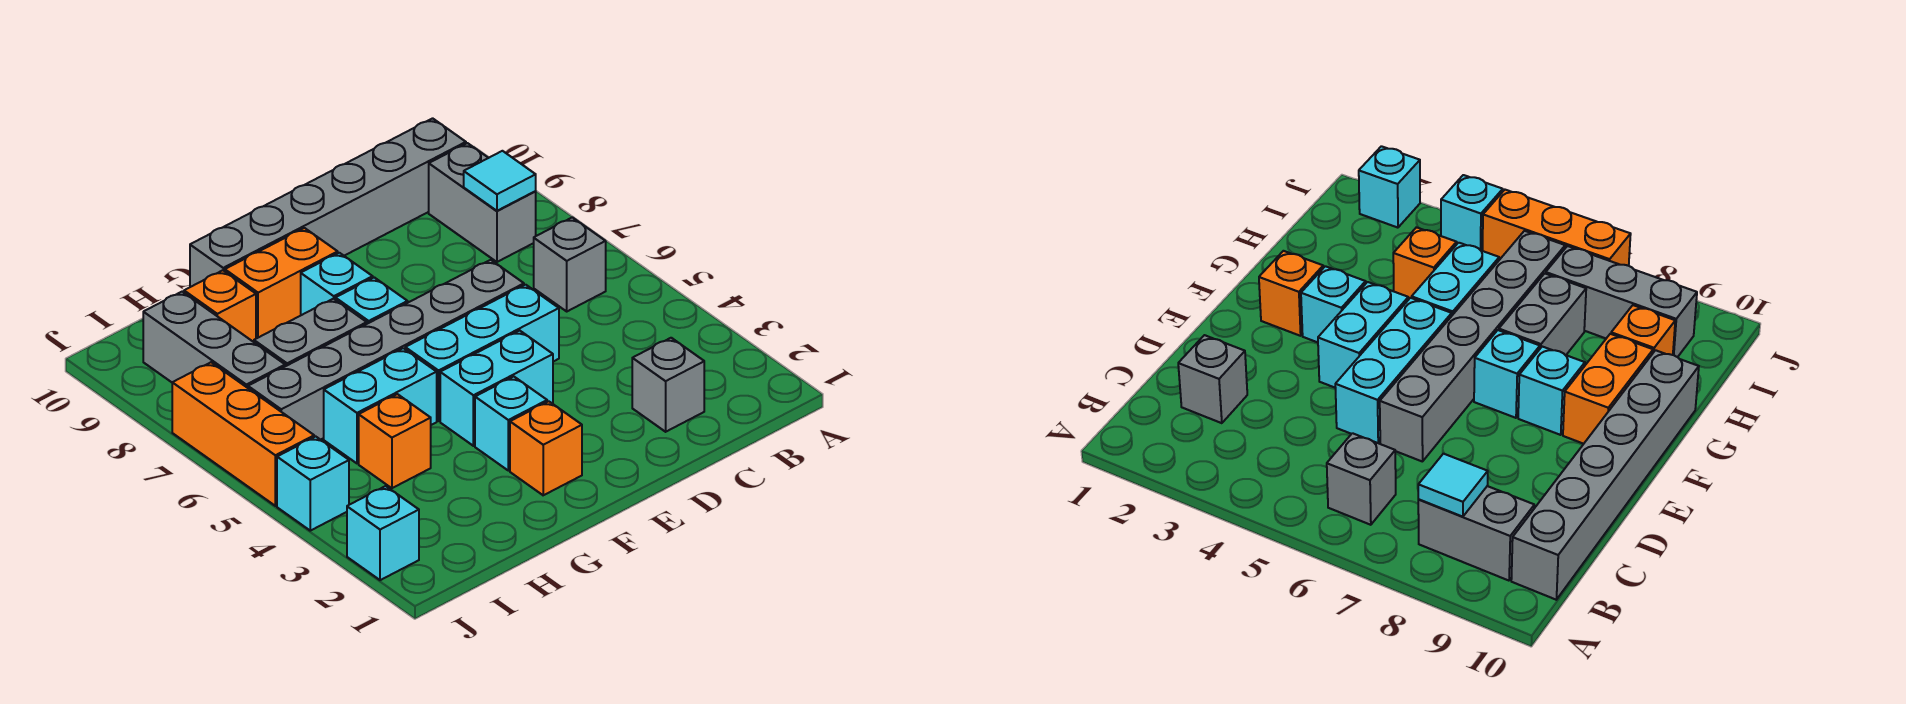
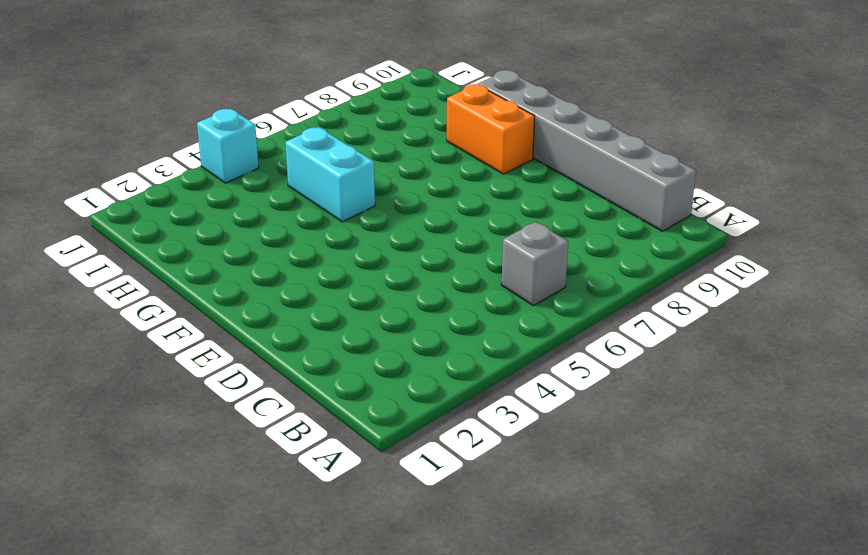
none -> grey brick B8:B9 level 1
none -> grey brick C2 level 1
none -> cyan brick D5:F5 level 1

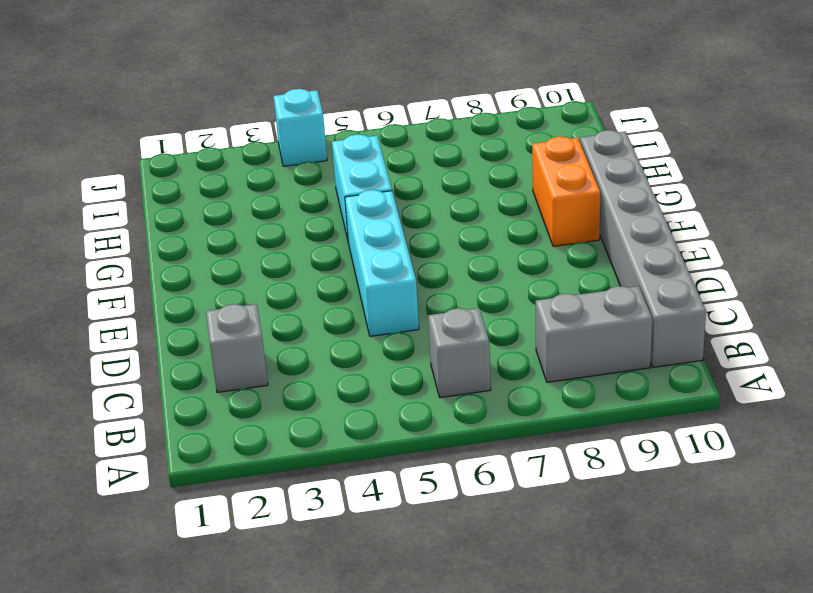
none -> grey brick D6:I6 level 1
none -> cyan brick E4:F4 level 1
none -> orange brick F2 level 1

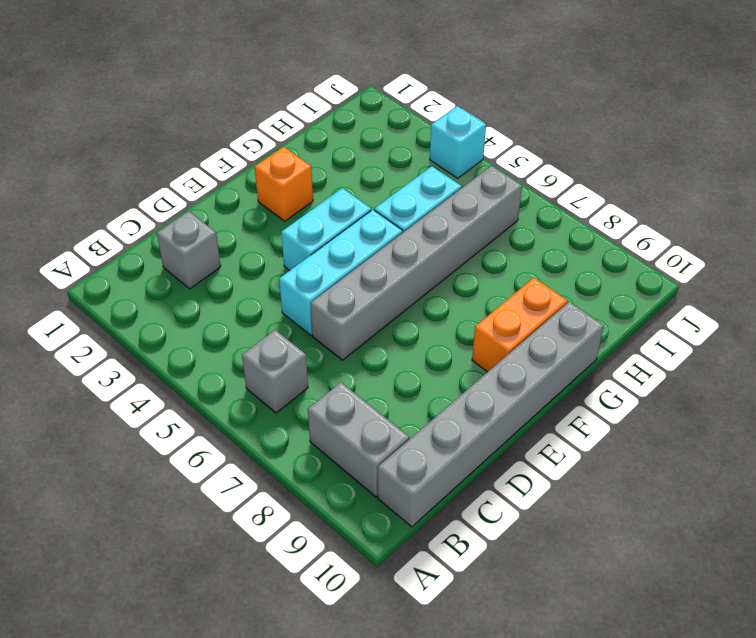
none -> cyan brick F3 level 1
none -> cyan brick F7 level 1
none -> cyan brick F8 level 1

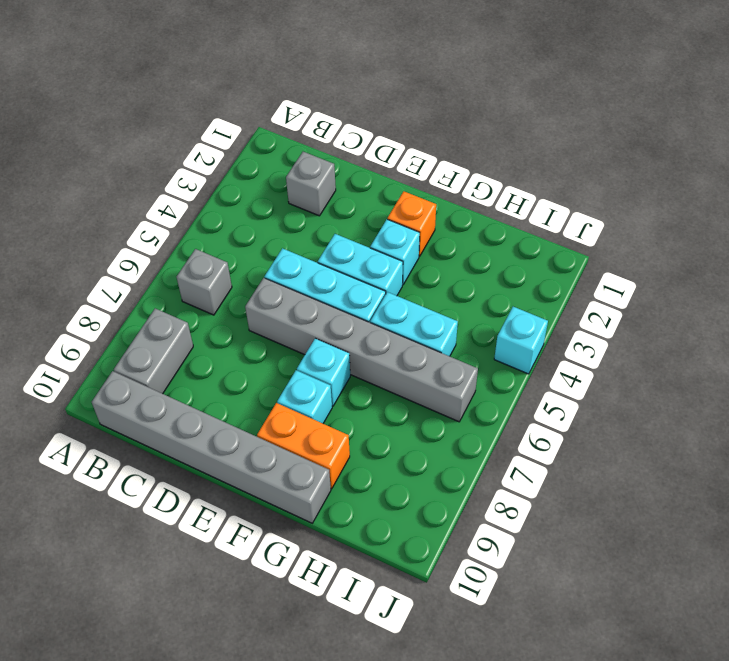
none -> grey brick G7:H7 level 1
none -> orange brick H4 level 1
none -> orange brick H9 level 1

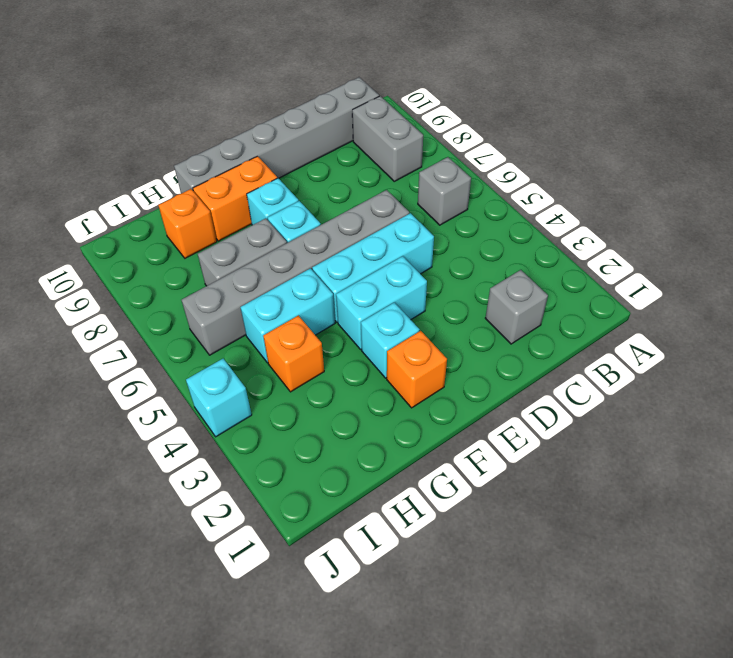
none -> grey brick I7:I9 level 1
none -> cyan brick J2 level 1
none -> orange brick J5:J7 level 1

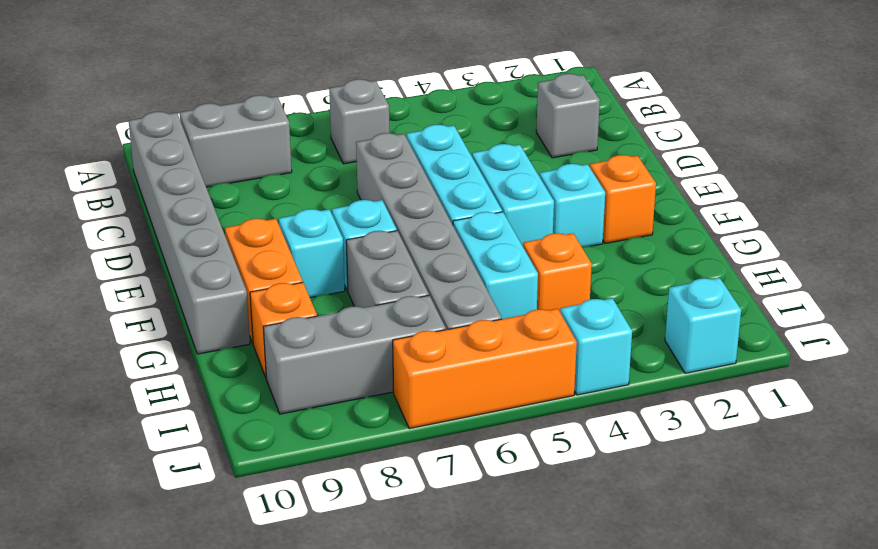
none -> cyan tile B8 level 2

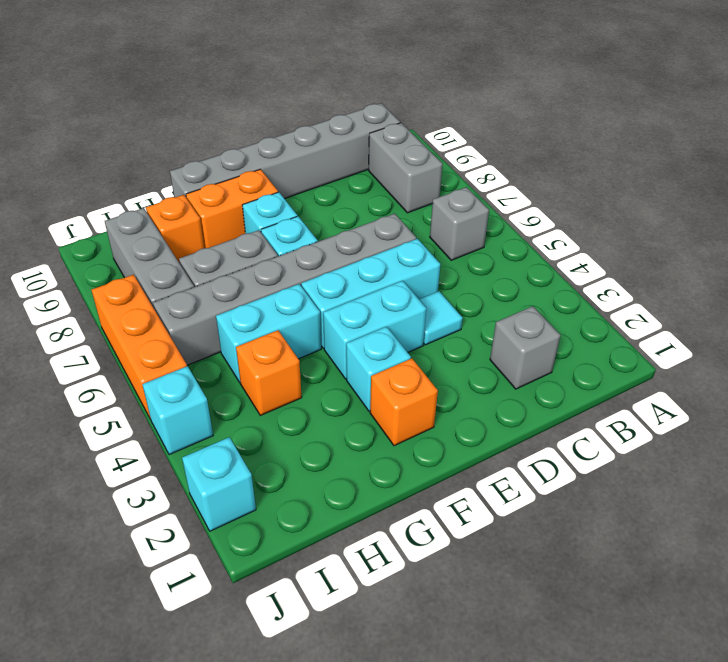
cyan tile D4 level 1 -> cyan tile B8 level 2

